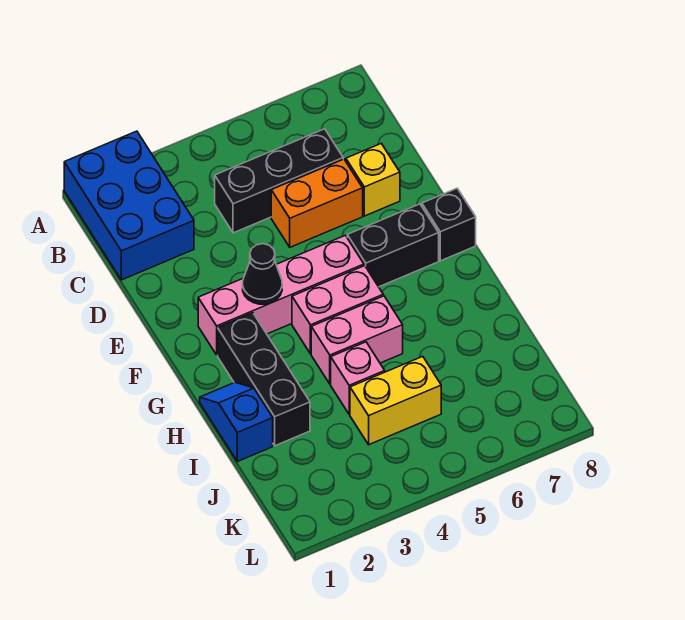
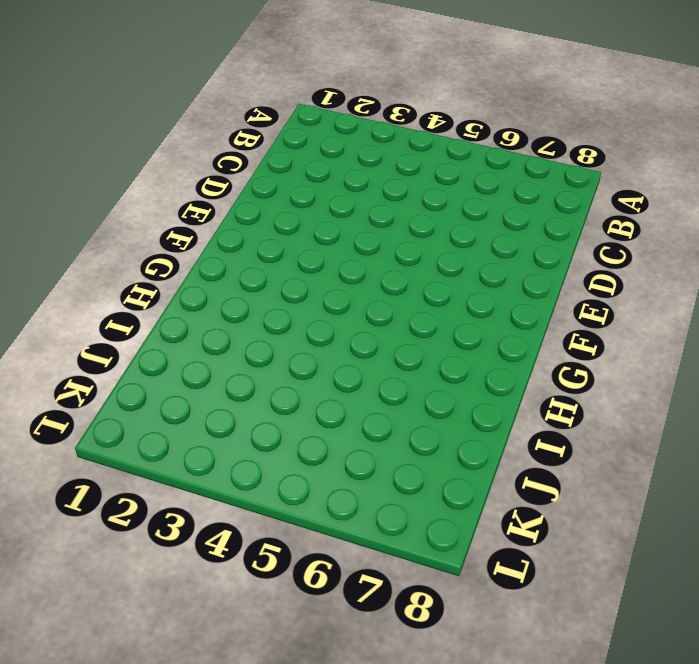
none -> blue brick A1:C2 level 1
none -> black brick C4:C6 level 1
none -> orange brick D5:D6 level 1

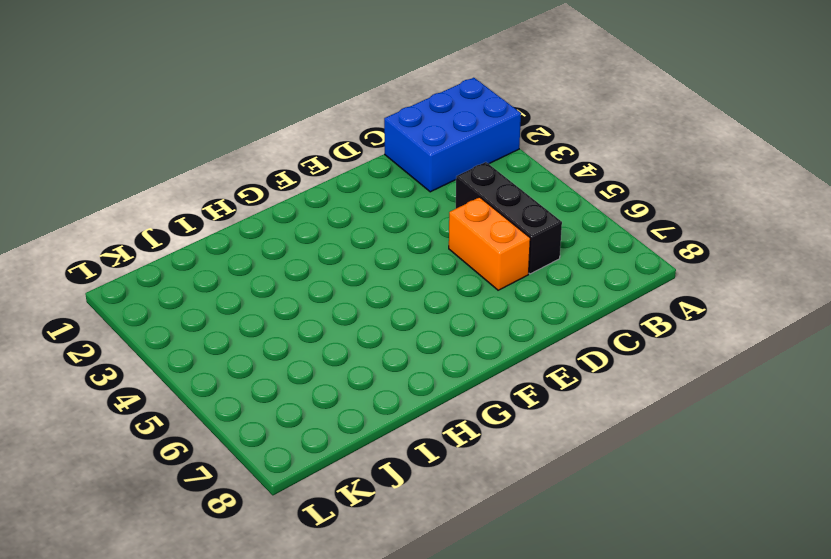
none -> yellow brick D7 level 1
none -> pink brick F2:F5 level 1
none -> black brick F6:F7 level 1

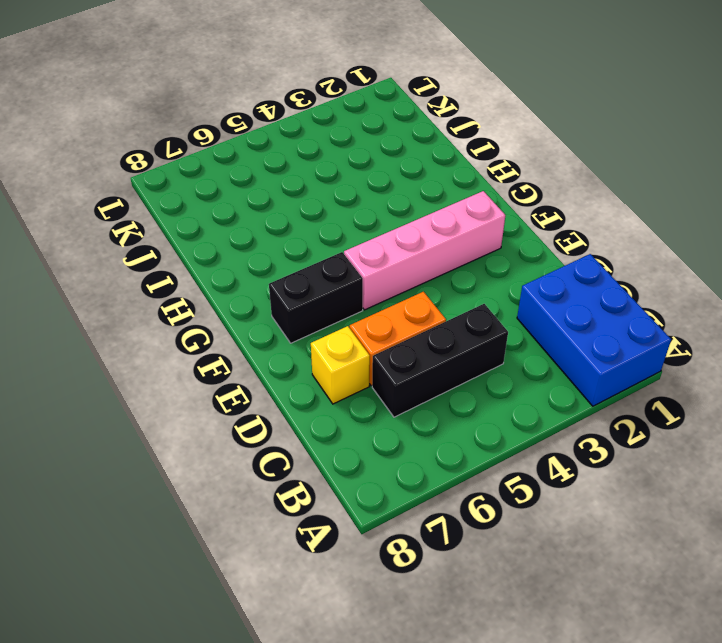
none -> black brick F8 level 1
none -> black brick G2:I2 level 1
none -> pink brick G4:G5 level 1

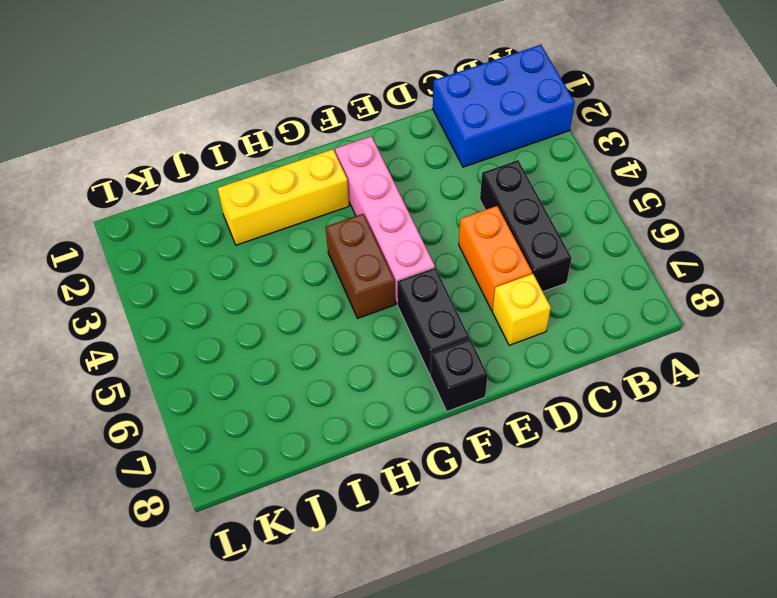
yellow brick G2:I2 level 1 -> black brick G2:I2 level 1
brown brick G4:G5 level 1 -> pink brick G4:G5 level 1
none -> blue slope H1:I1 level 1 top I
none -> pink brick H4:H5 level 1
none -> pink brick I4 level 1

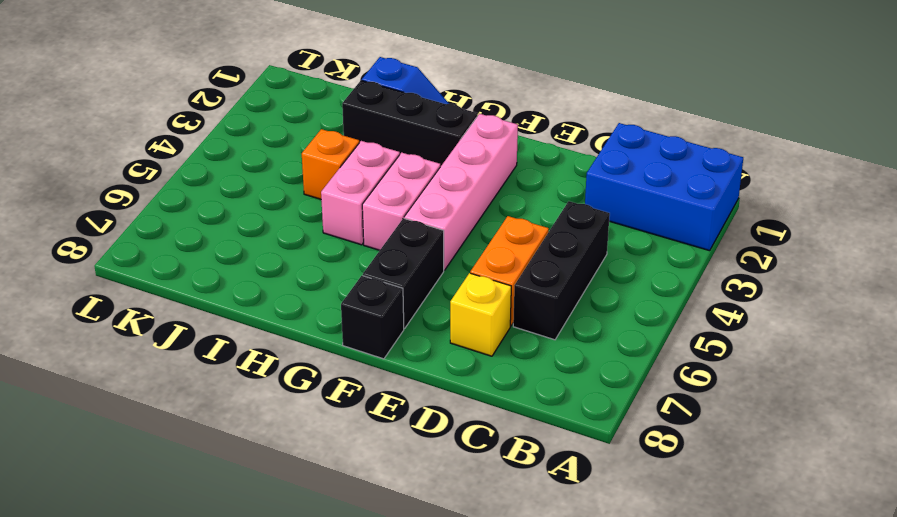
orange brick I4 level 1 -> pink brick I4 level 1
none -> yellow brick J4:J5 level 1
none -> black cone F3 level 2

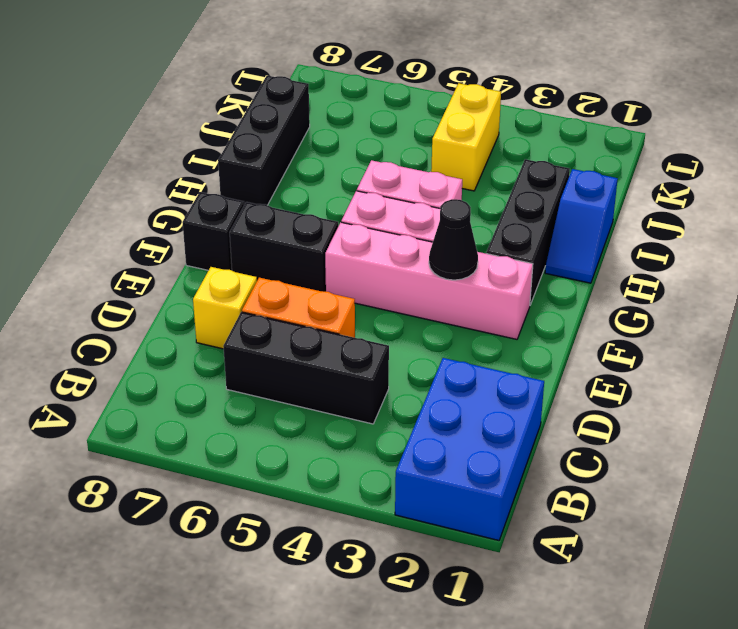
black brick H8:J8 level 1 -> none
yellow brick J4:K4 level 1 -> yellow brick J4:J5 level 1
none -> pink brick I4 level 1

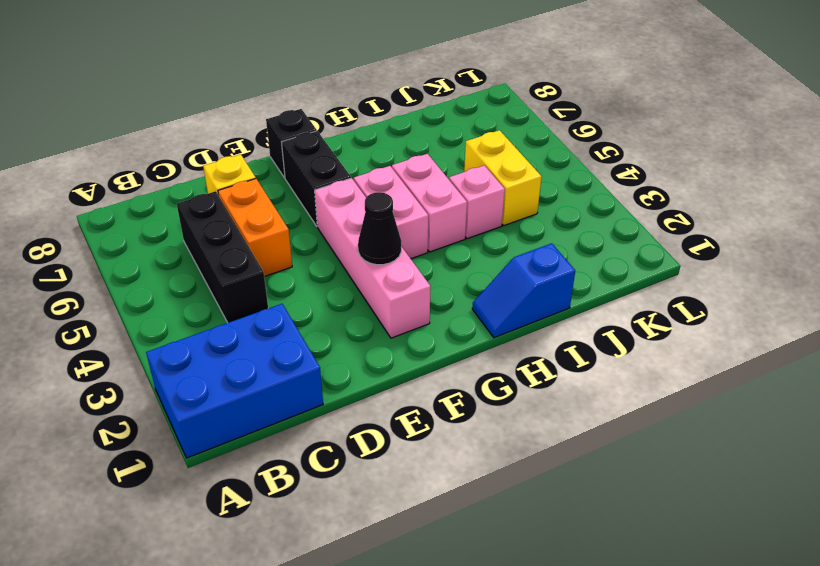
none -> black brick G2:I2 level 1

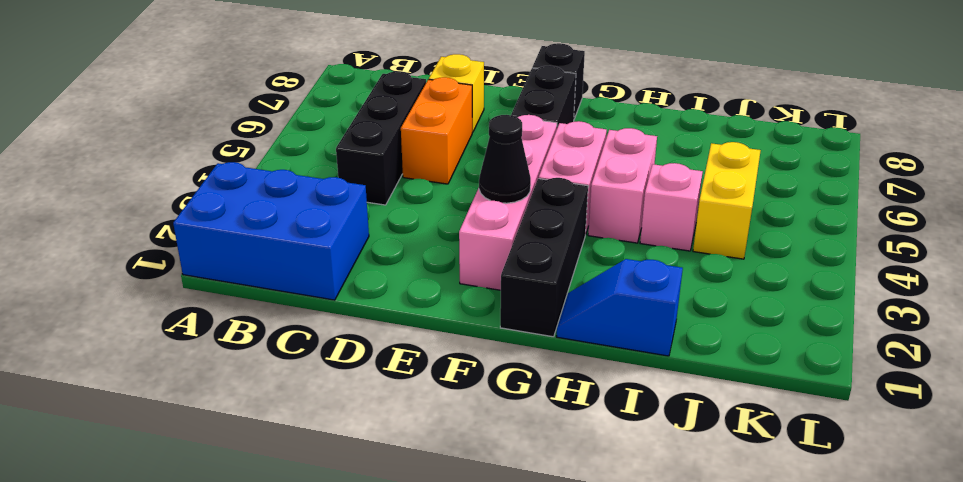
black brick G1:G3 level 1 -> black brick G2:I2 level 1

